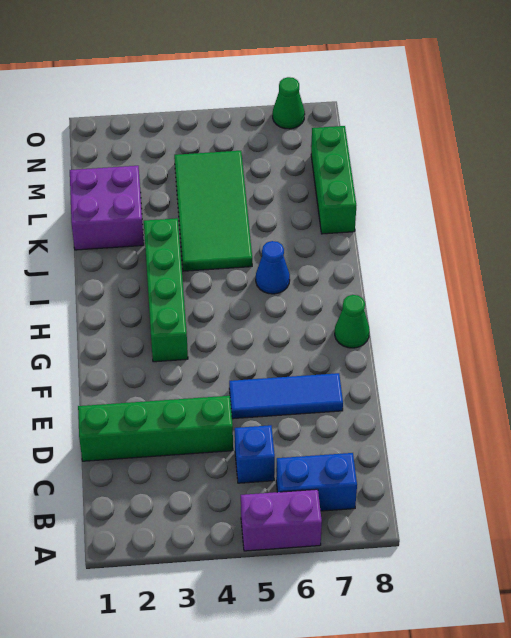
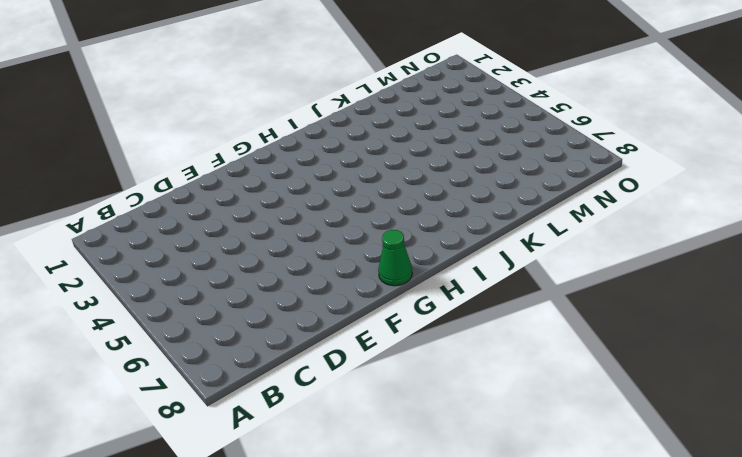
none -> purple brick A5:A6 level 1
none -> blue brick B6:B7 level 1
none -> blue brick C5 level 1

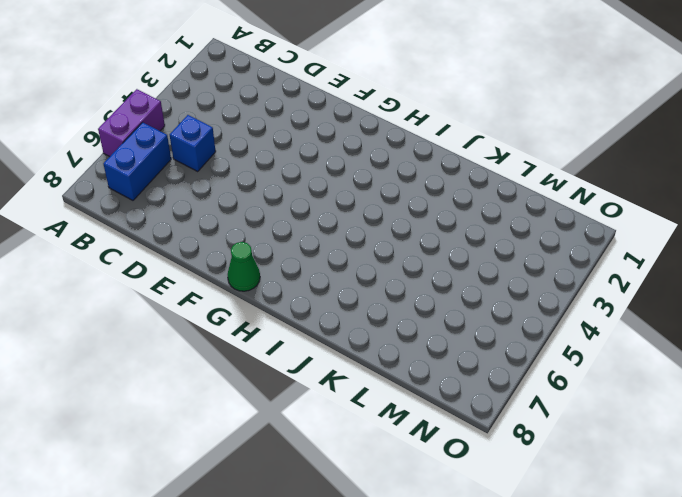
none -> green brick D1:D4 level 1
none -> blue tile E5:E7 level 1
none -> green brick G3:J3 level 1

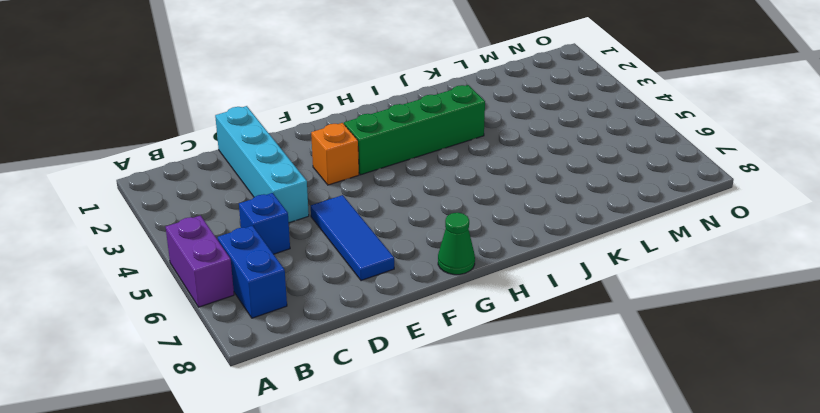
cyan brick D1:D4 level 1 -> green brick D1:D4 level 1
orange brick F3 level 1 -> none
none -> blue cone I6 level 1
none -> green tile J4:M5 level 1
none -> purple brick K1:L2 level 1

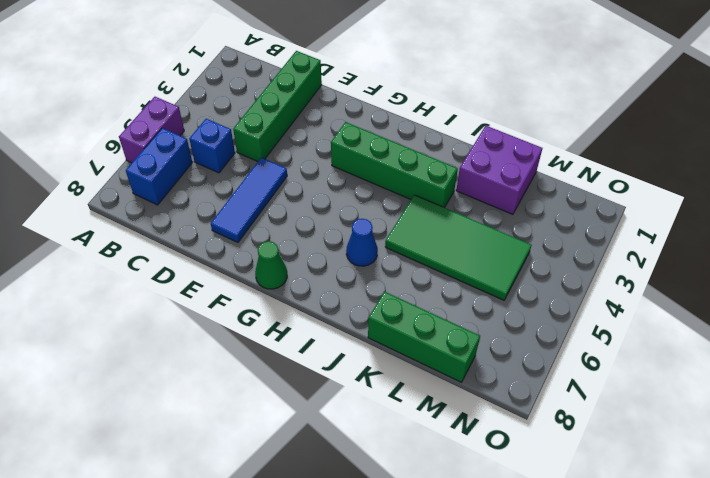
none -> green cone O7 level 1

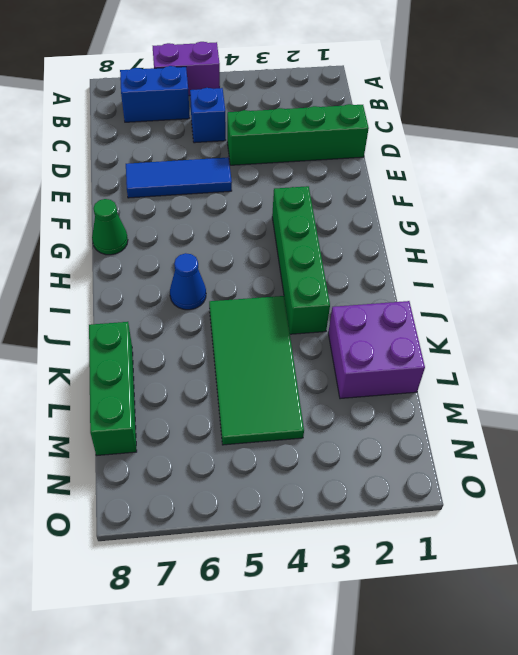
none -> green cone O7 level 1

